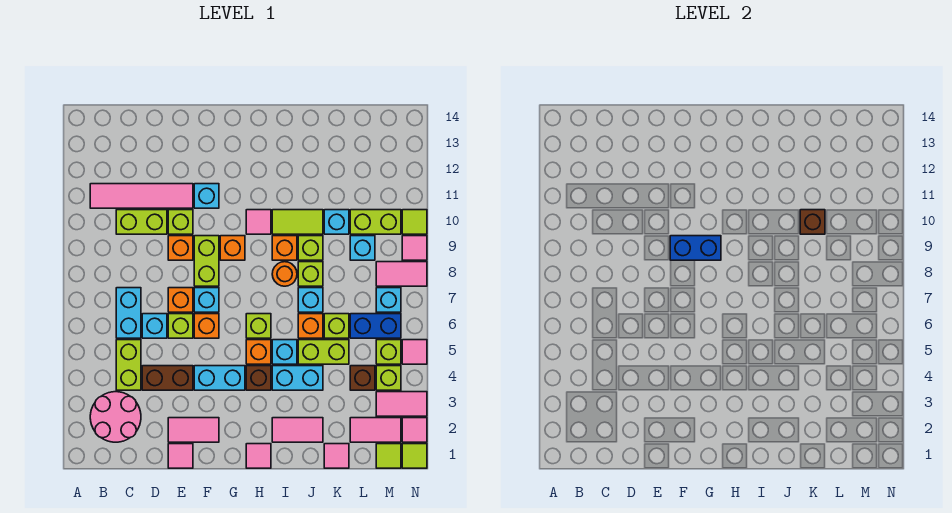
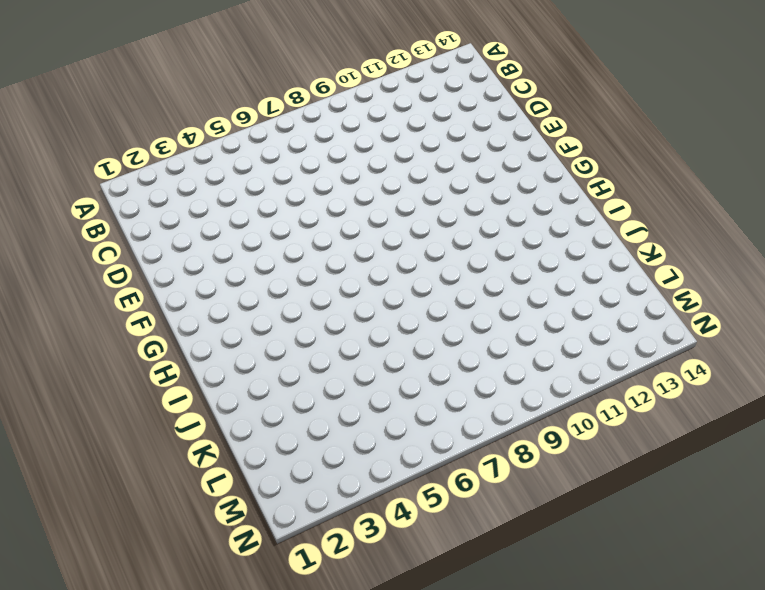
none -> pink round brick B2:C3 level 1
none -> pink tile B11:E11 level 1
none -> lime brick C4:C5 level 1
none -> cyan brick C6:C7 level 1

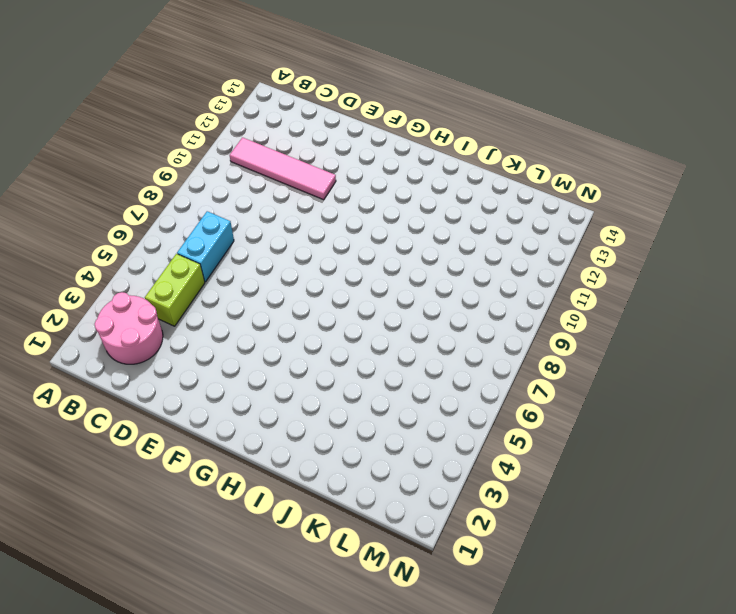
none -> lime brick C10:D10 level 1
none -> brown brick D4:E4 level 1
none -> cyan brick D6 level 1
none -> pink tile E1 level 1

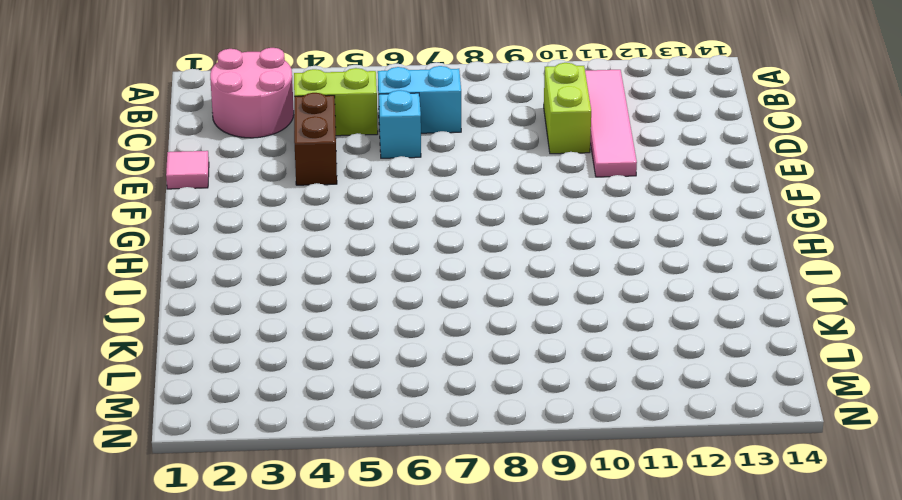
none -> pink tile E2:F2 level 1
none -> lime brick E6 level 1
none -> orange brick E7 level 1
none -> orange brick E9 level 1

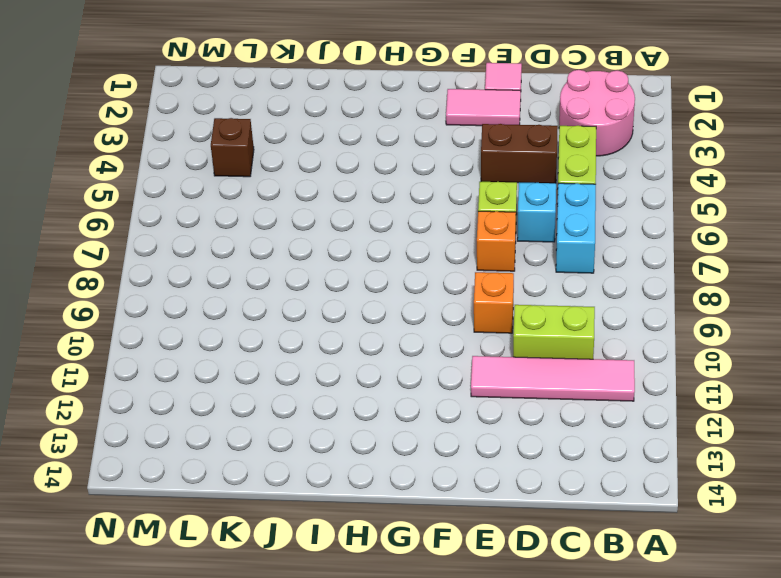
none -> lime brick E10 level 1
none -> cyan brick F4:G4 level 1
none -> orange brick F6 level 1
none -> cyan brick F7 level 1

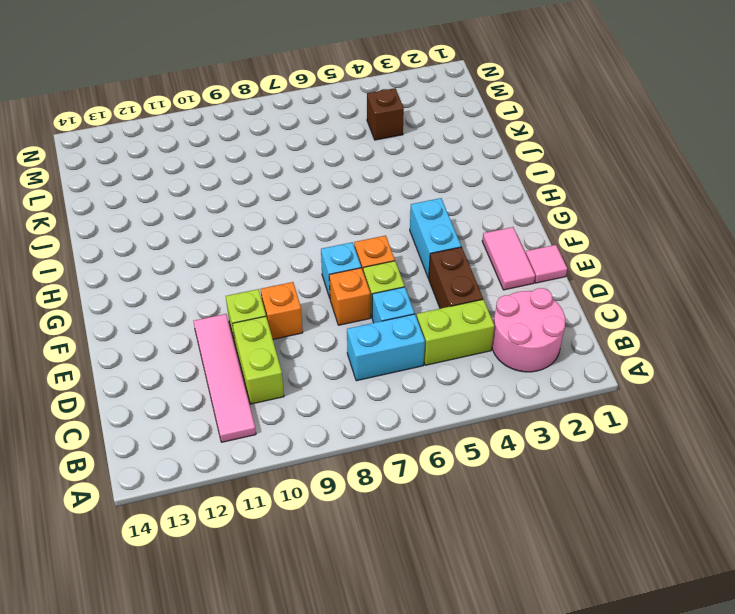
none -> lime brick F8:F9 level 1
none -> cyan brick F11 level 1
none -> orange brick G9 level 1
none -> pink tile H1 level 1

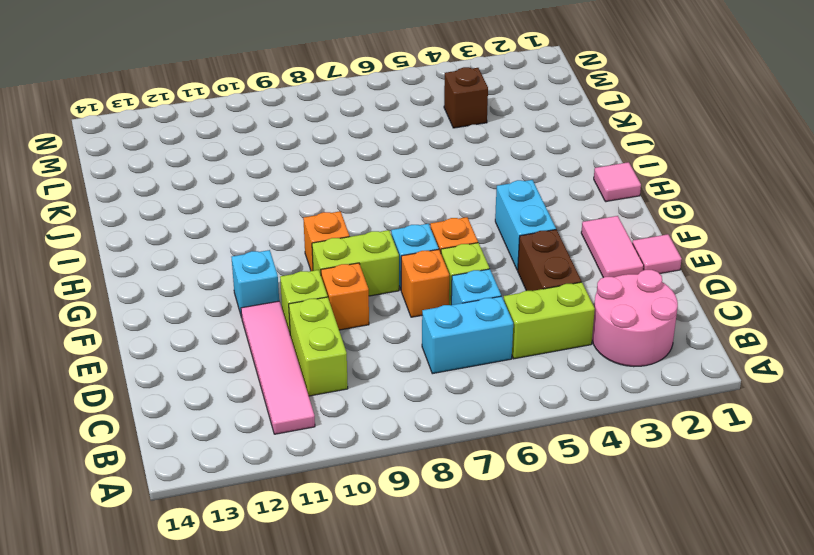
none -> brown brick H4 level 1
none -> orange brick H5 level 1
none -> lime brick H6 level 1
none -> pink tile H10 level 1

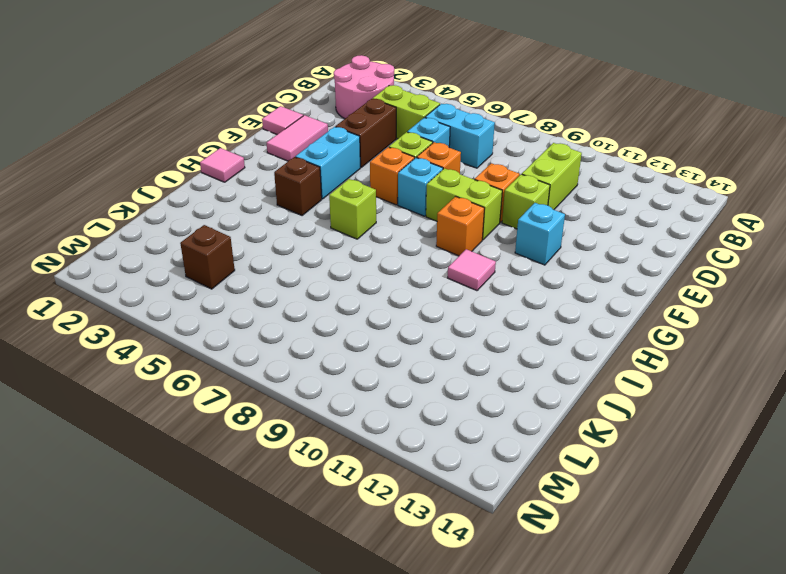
none -> pink tile B11:E11 level 1
none -> orange brick H5 level 1
none -> pink tile I2:J2 level 1
none -> cyan brick I4:J4 level 1

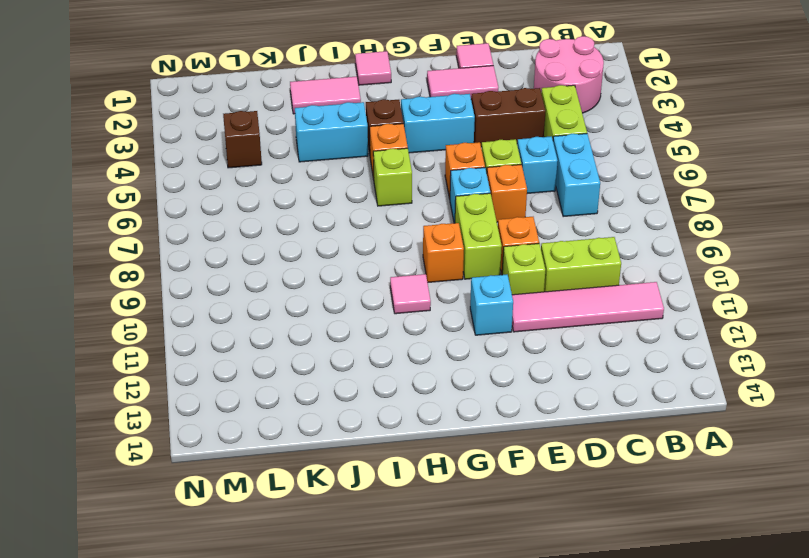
none -> cyan brick I5 level 1
none -> orange round brick I8 level 1
none -> orange brick I9 level 1
none -> lime tile I10:J10 level 1

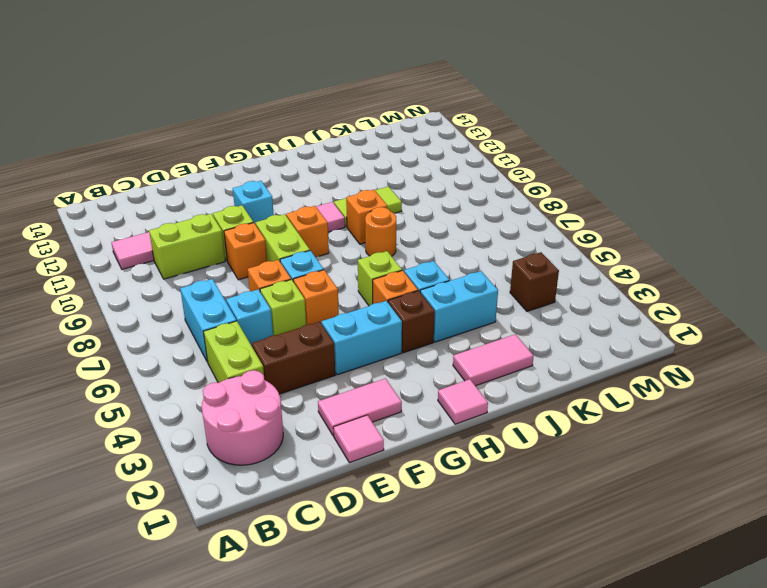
none -> lime brick J5:K5 level 1
none -> orange brick J6 level 1
none -> cyan brick J7 level 1
none -> lime brick J8 level 1

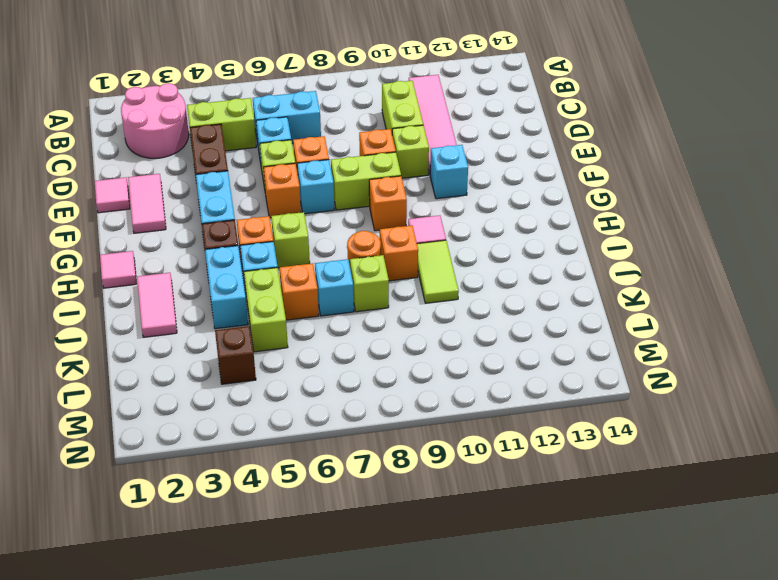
none -> lime brick J9 level 1
none -> pink tile K1 level 1
none -> lime brick K6 level 1
none -> cyan brick K10 level 1

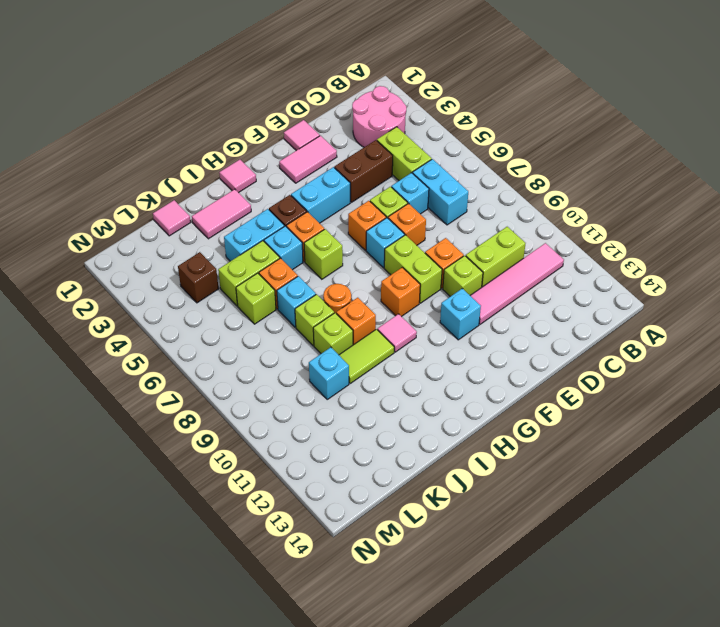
none -> pink tile L2:M2 level 1
none -> blue brick L6:M6 level 1
none -> cyan brick L9 level 1
none -> lime brick L10:M10 level 1

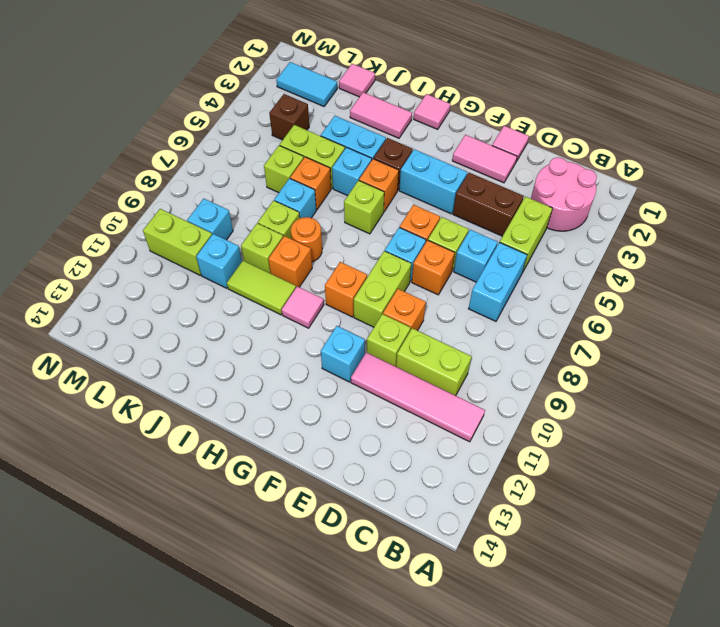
cyan tile L2:M2 level 1 -> pink tile L2:M2 level 1
none -> blue brick L6:M6 level 1
none -> lime tile M1 level 1
none -> pink tile M3:N3 level 1
none -> lime brick M4 level 1

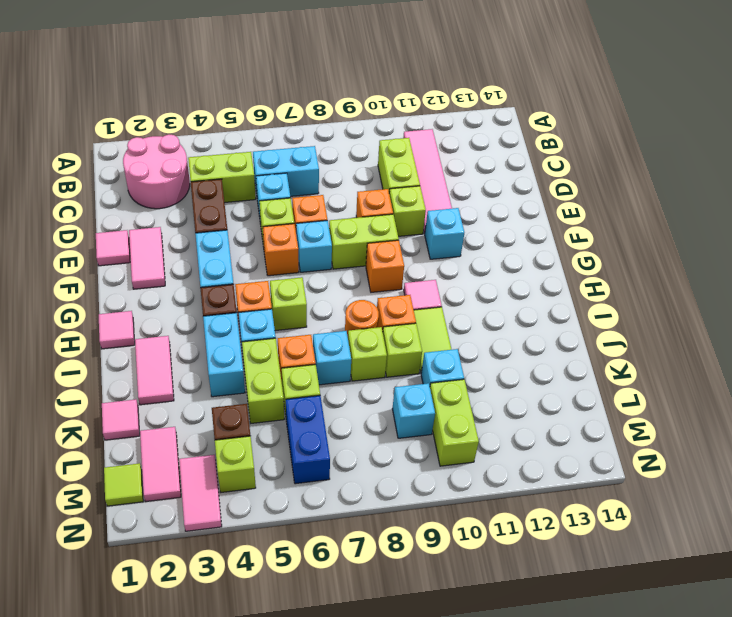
none -> lime brick M5 level 1
none -> cyan brick M7 level 1
none -> pink tile M8:N8 level 1
none -> lime tile N1 level 1

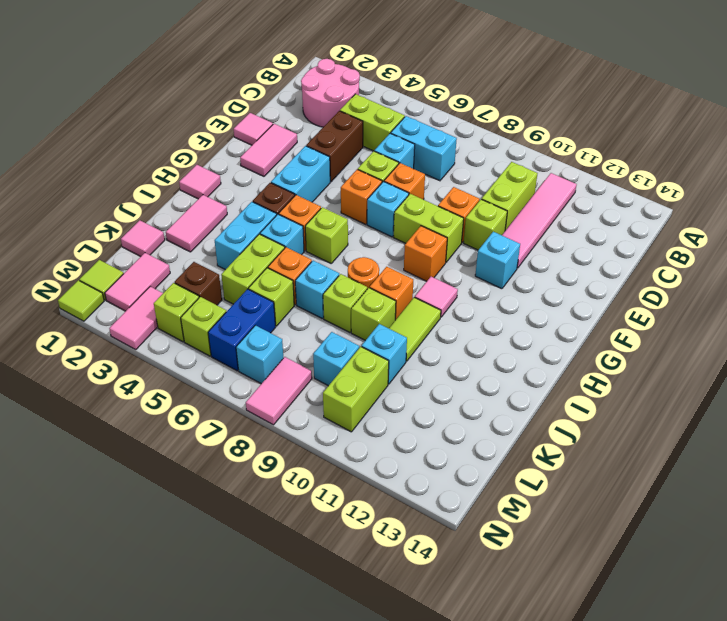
none -> pink tile N2 level 1
none -> pink tile N5 level 1
none -> pink tile N9 level 1
none -> lime tile N10 level 1

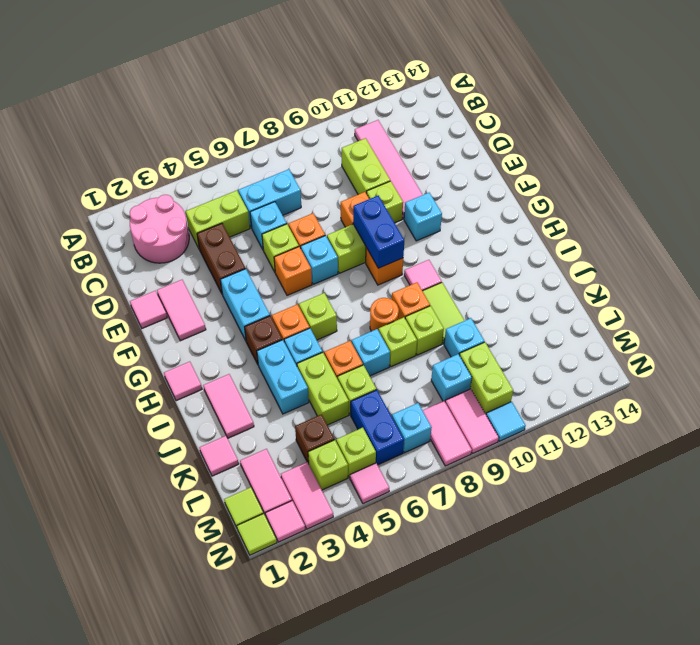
pink tile M9:N9 level 1 -> pink tile N9 level 1
cyan tile N10 level 1 -> lime tile N10 level 1
none -> brown brick K10 level 2

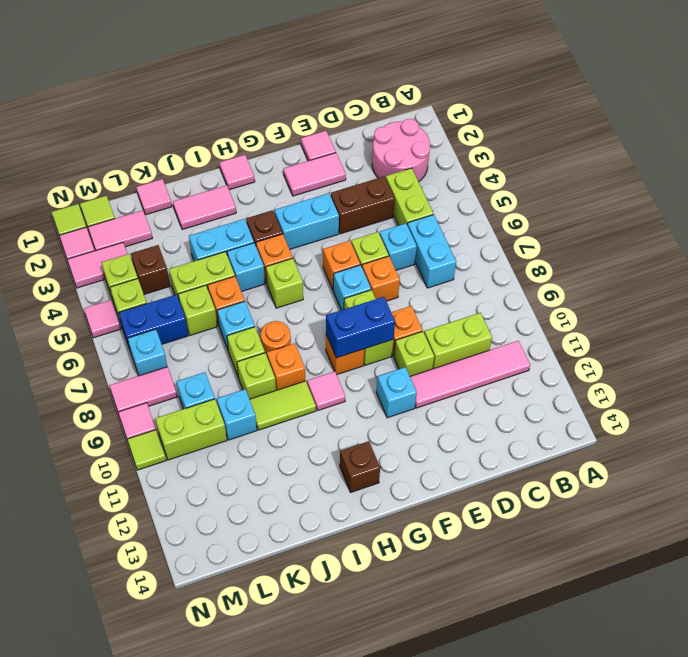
brown brick H13 level 1 -> brown brick K10 level 2

